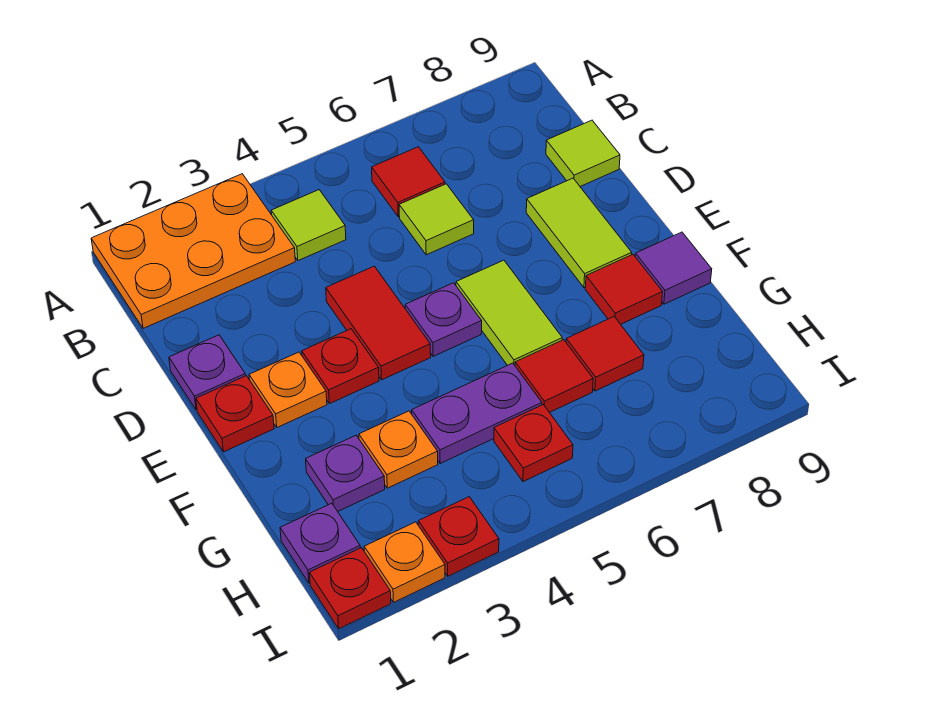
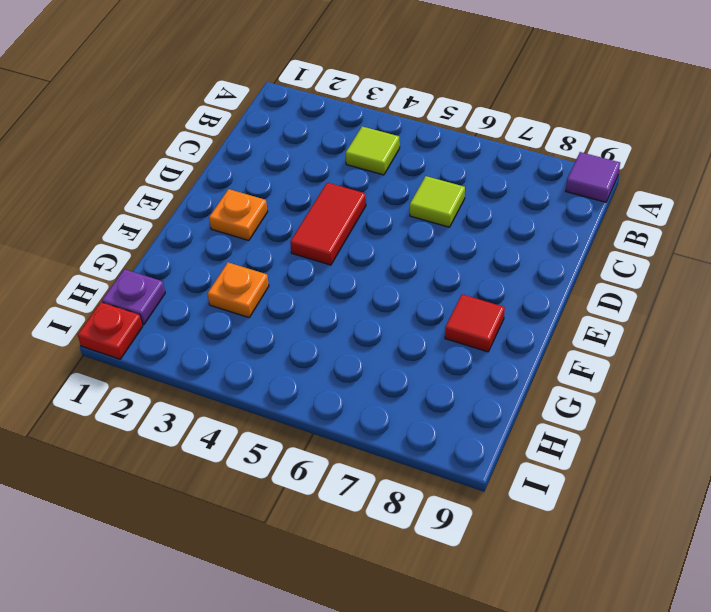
purple tile A9 level 1 -> purple tile F9 level 1
none -> orange plate A1:B3 level 1
none -> red tile B6 level 1
none -> lime tile C9 level 1

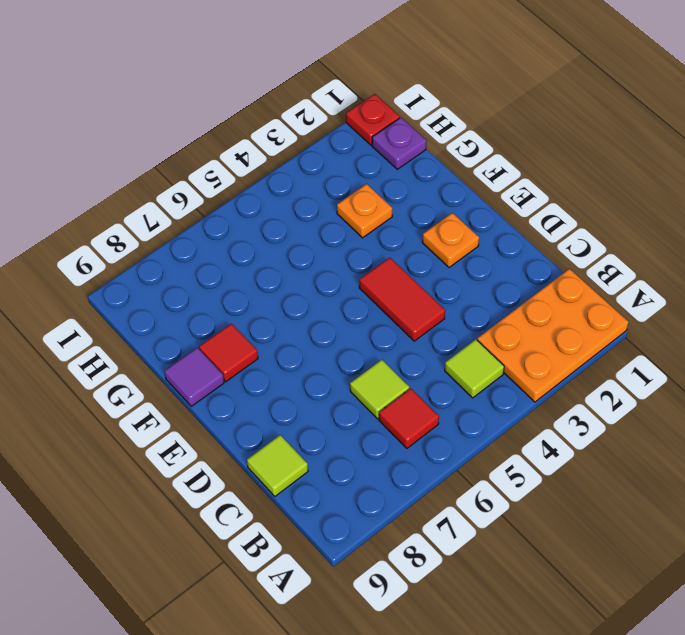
none -> purple plate D1 level 1
none -> lime tile D8:E8 level 1
none -> red plate E1 level 1

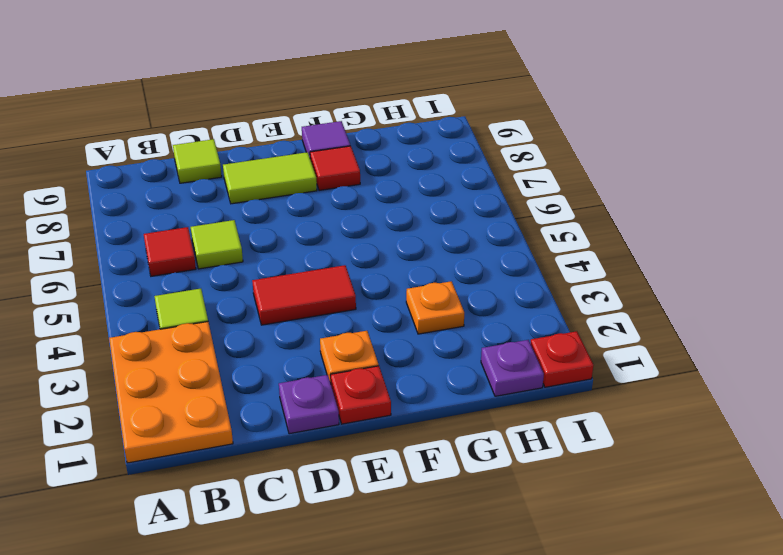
none -> red plate E3 level 1
none -> purple plate E5 level 1
none -> lime tile E6:F6 level 1

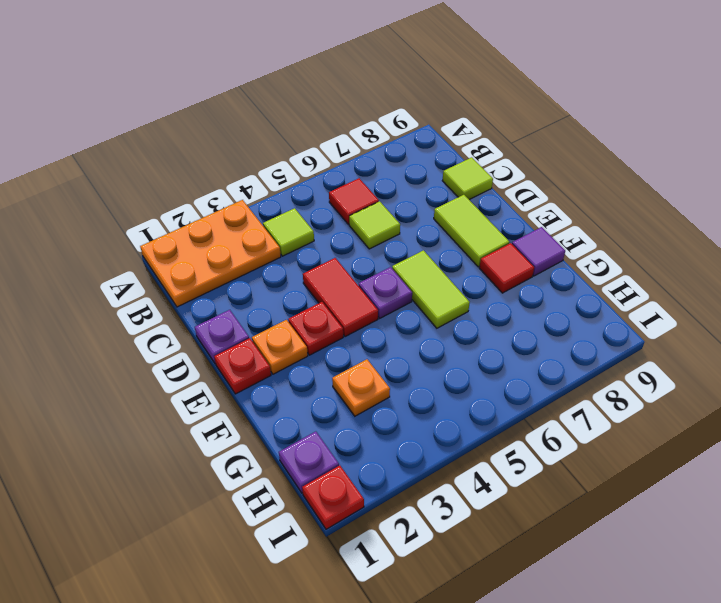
none -> purple plate G2 level 1
none -> purple plate G4:G5 level 1
none -> red tile G6 level 1

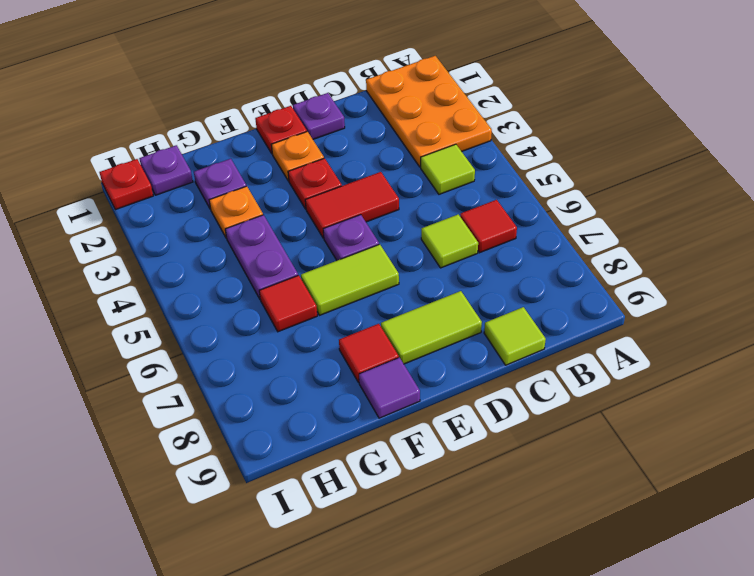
none -> red tile G7 level 1
none -> red plate H5 level 1
none -> orange plate I2 level 1

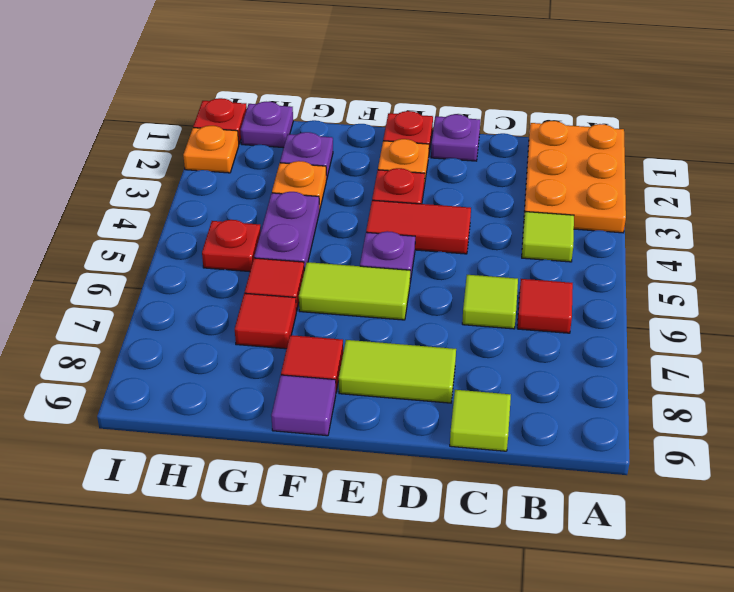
none -> red plate I3 level 1

